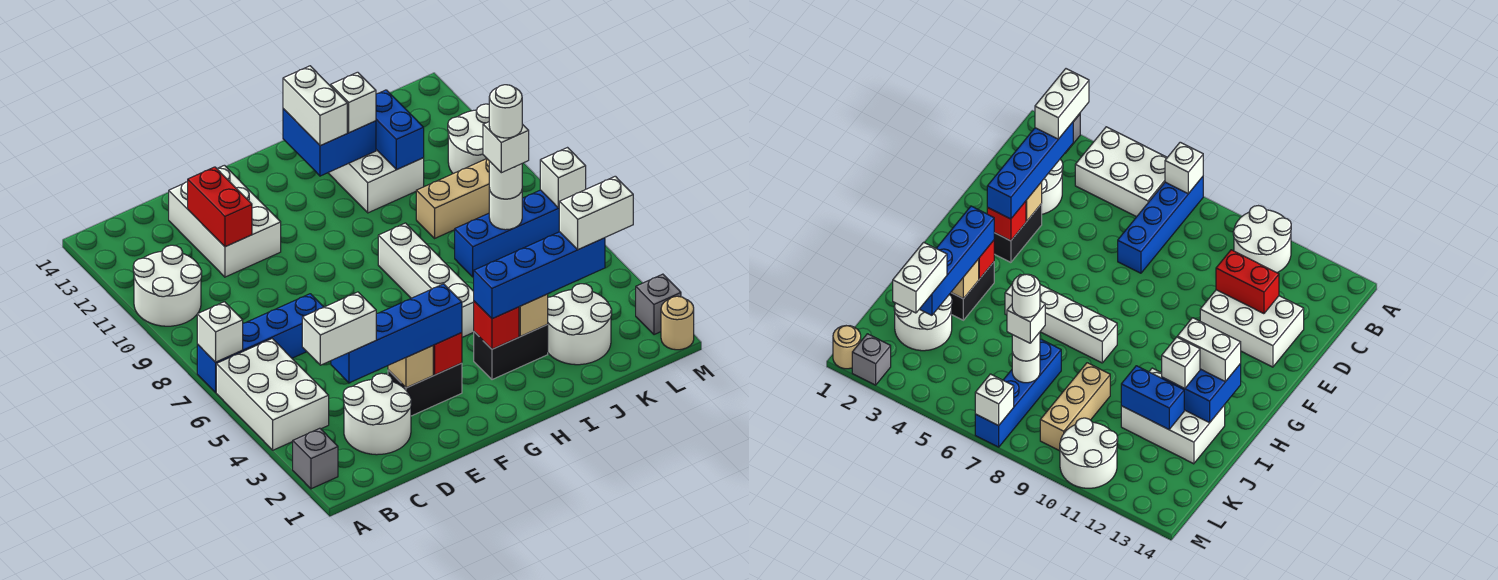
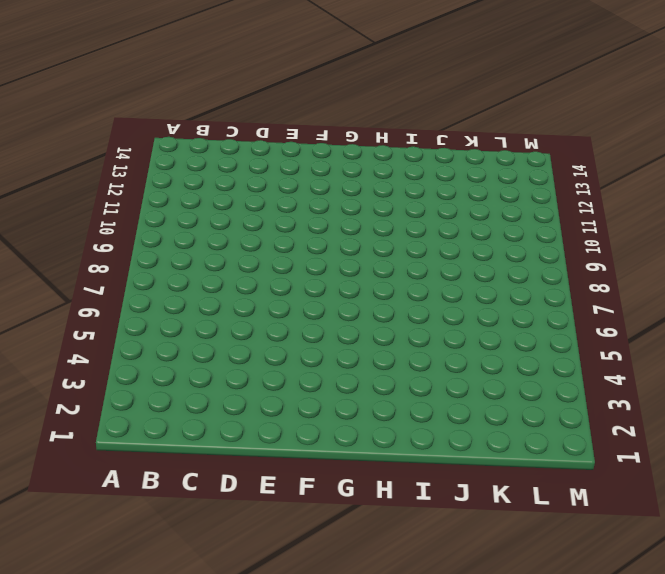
none -> grey brick A2 level 1
none -> white brick A4:B6 level 1
none -> blue brick A7:D7 level 1
none -> white round brick A10:B11 level 1

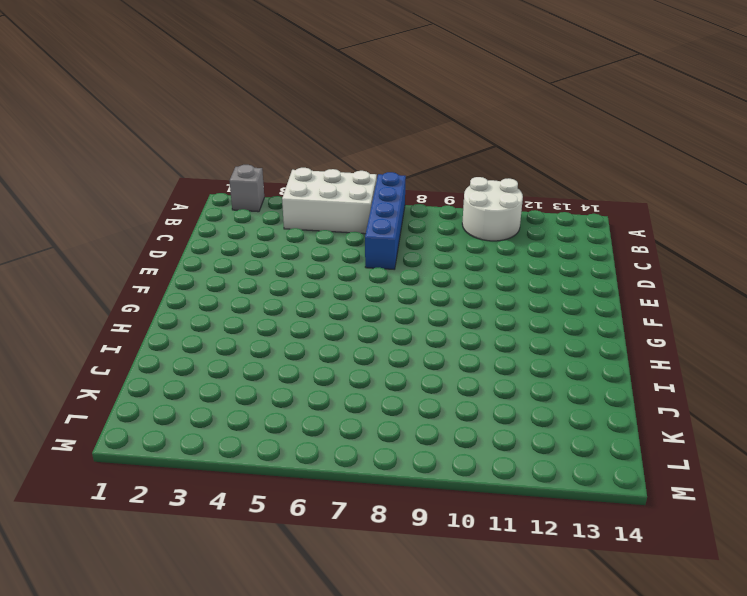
none -> white round brick C2:D3 level 1
none -> white brick D11:E13 level 1
none -> black brick E3:F3 level 1
none -> black brick H3:I3 level 1

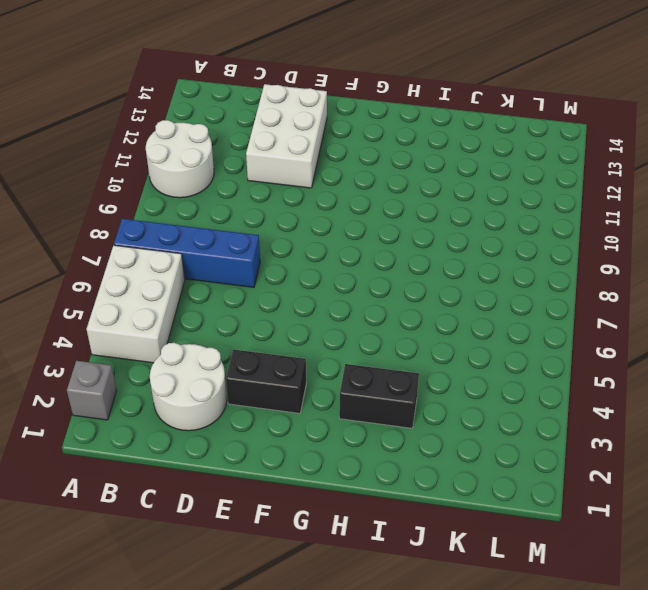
none -> white brick H5:H8 level 1
none -> white brick I11:J13 level 1
none -> white round brick J2:K3 level 1
none -> blue brick J7:M7 level 1

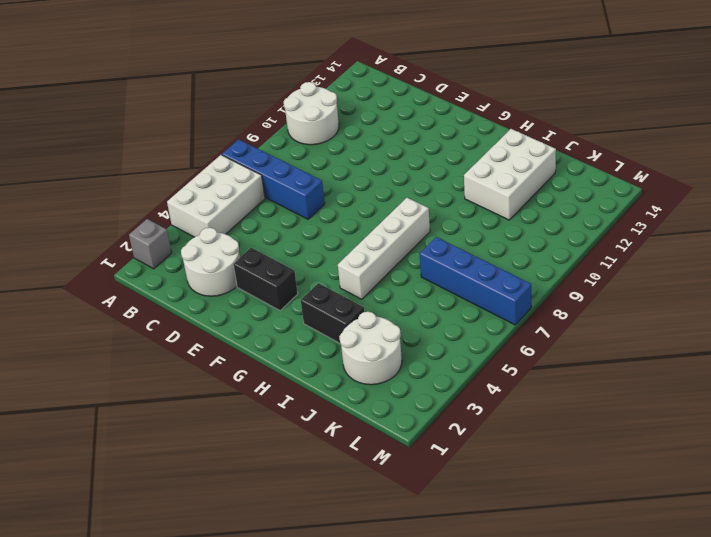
none -> white brick D11:E13 level 1
none -> tan brick J9:L9 level 1
none -> white round brick L10:M11 level 1
none -> tan round brick M1 level 1

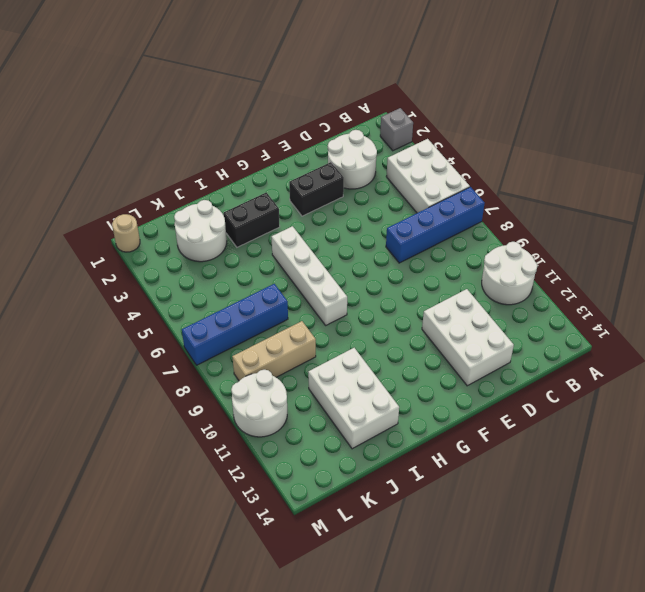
none -> grey brick M2 level 1
none -> white brick A7 level 2
none -> red brick D11:D12 level 2
none -> tan brick E3 level 2

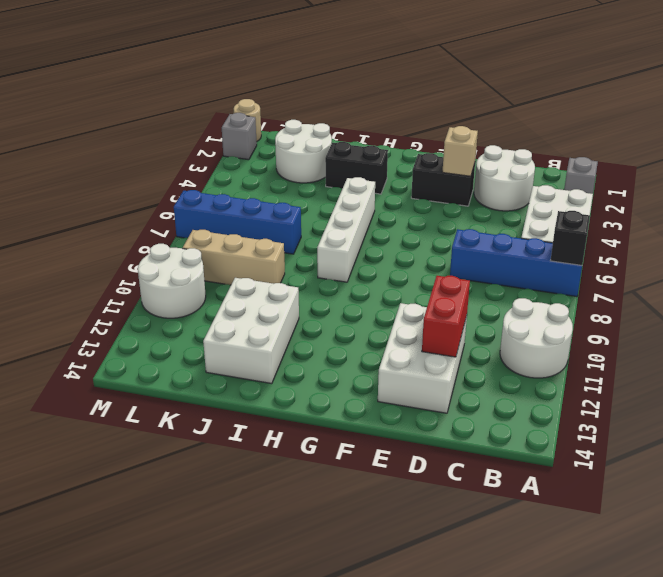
black brick A7 level 2 -> white brick A7 level 2
none -> red brick F3 level 2
none -> red brick H3 level 2
none -> blue brick H12:I13 level 2
none -> tan brick I3 level 2

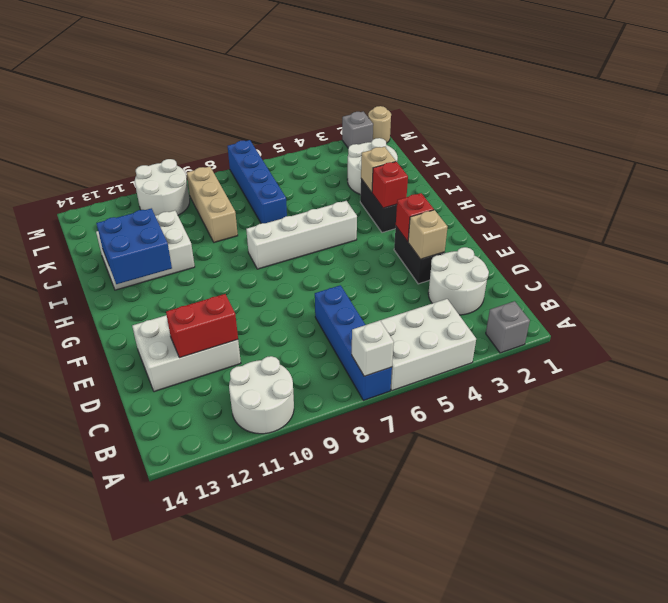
none -> blue brick J11:J12 level 2
none -> white round brick K7 level 2
none -> white brick M7 level 2
none -> blue brick C3:F3 level 3

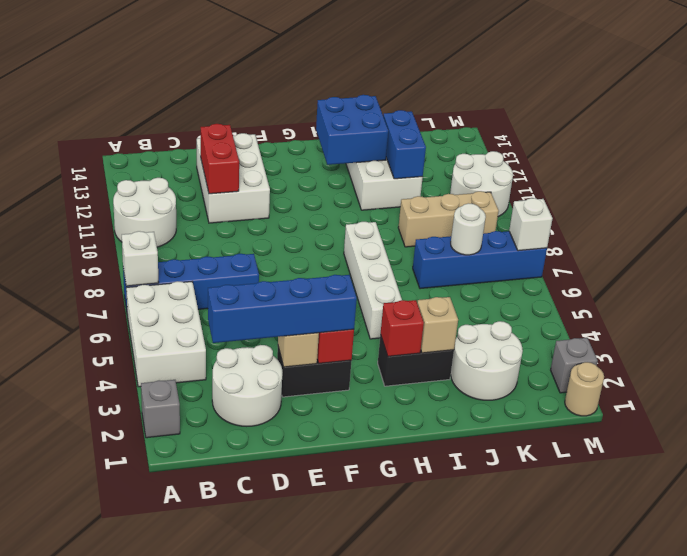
none -> blue brick H3:K3 level 3
none -> white brick H12:H13 level 3
none -> white brick I12 level 3
none -> white round brick K7 level 3

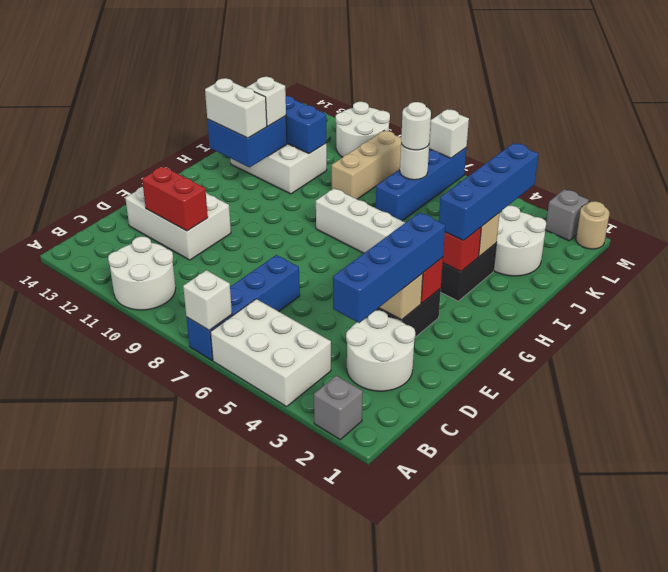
none -> white brick B3:C3 level 4
none -> white brick K3:L3 level 4
none -> white brick K7 level 4
none -> white round brick K7 level 5

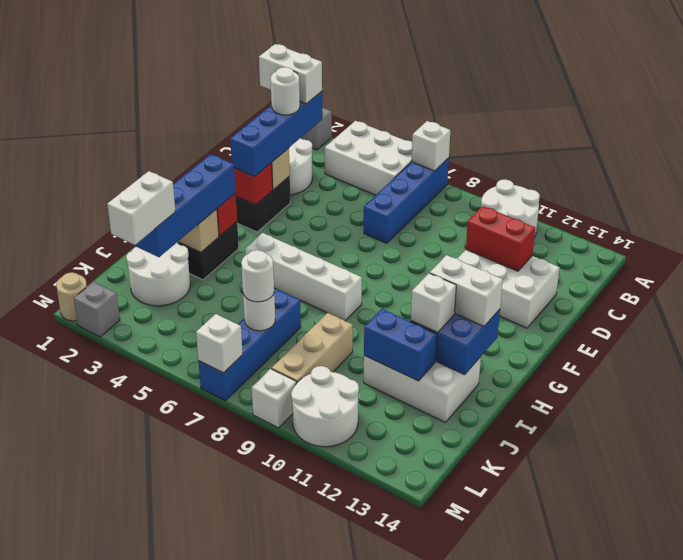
white brick C2:C3 level 4 -> white brick B3:C3 level 4
white round brick D3 level 4 -> white round brick K7 level 5
white brick M9 level 1 -> white brick K7 level 4

